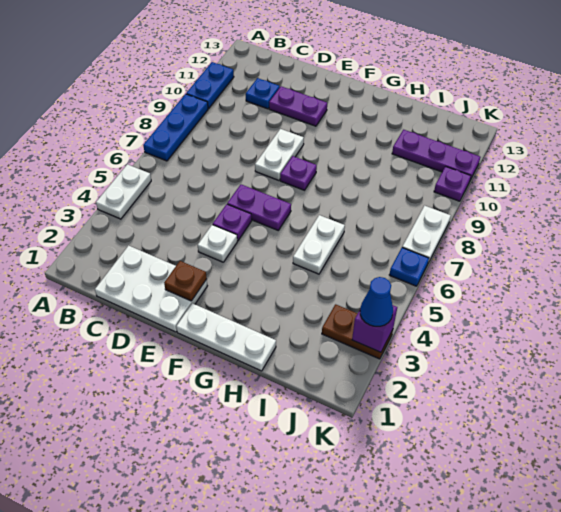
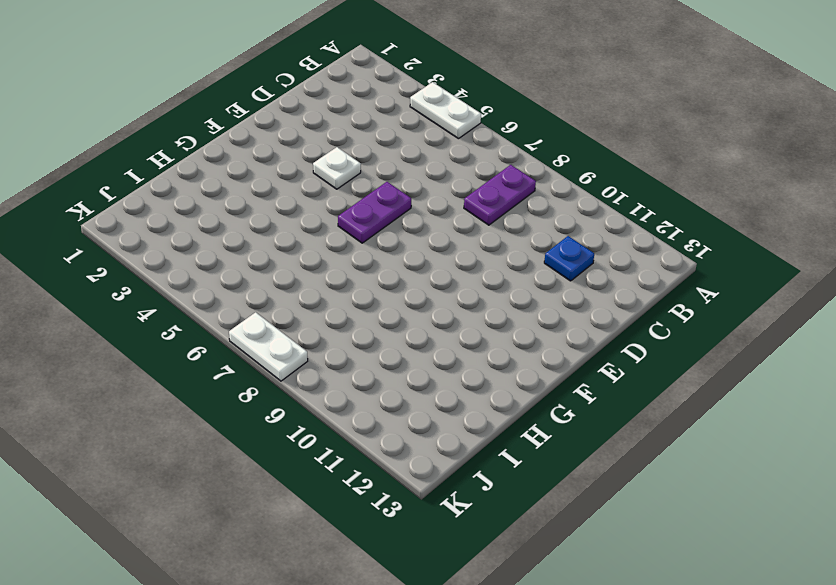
purple plate B8:C8 level 1 -> purple plate D11:E11 level 1
none -> blue plate A7:A9 level 1
none -> blue plate A10:A11 level 1
none -> white plate C1:E2 level 1

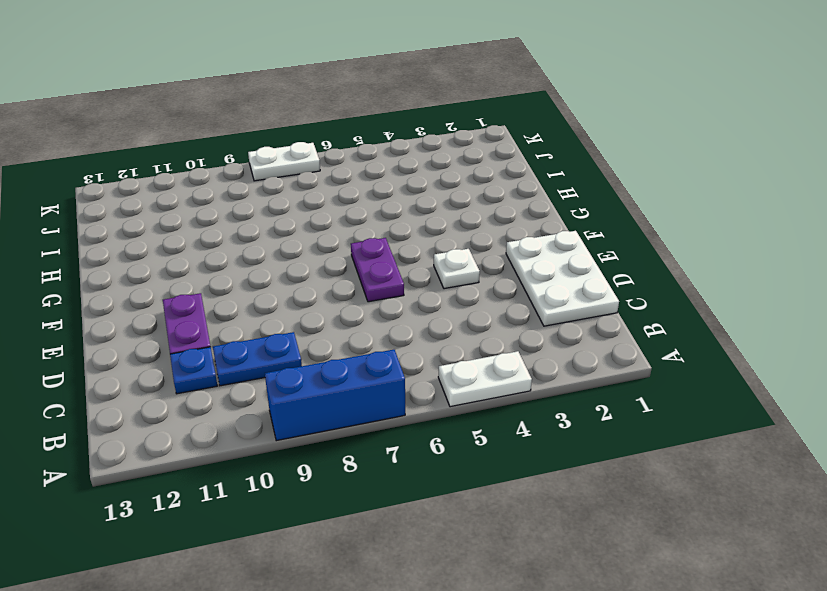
blue brick A7:A9 level 1 -> blue plate A7:A9 level 1
blue plate C9:C10 level 1 -> blue plate A10:A11 level 1
none -> purple plate E5 level 1
none -> white plate E8:E9 level 1
none -> white plate F1:H1 level 1

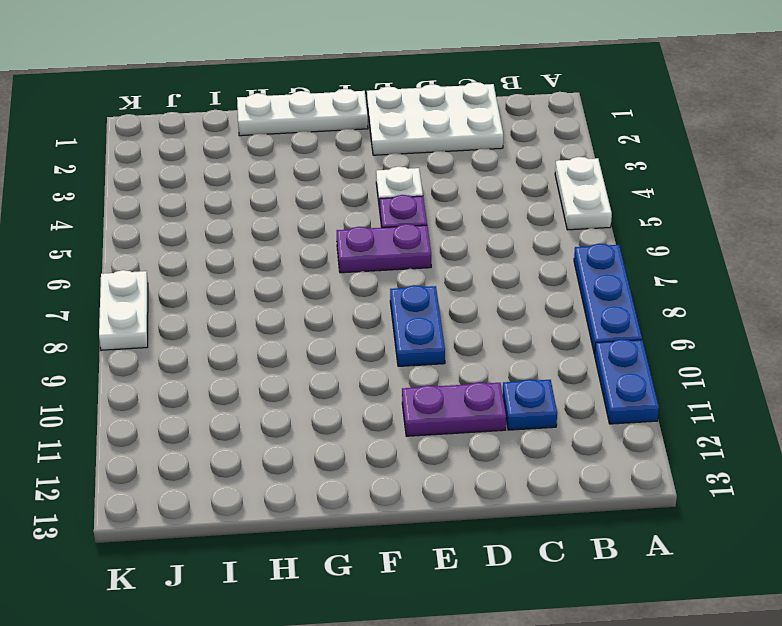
blue plate E8:E9 level 1 -> white plate E8:E9 level 1
none -> purple plate F8 level 1
none -> white plate H5:H6 level 1
none -> purple plate I11:K11 level 1

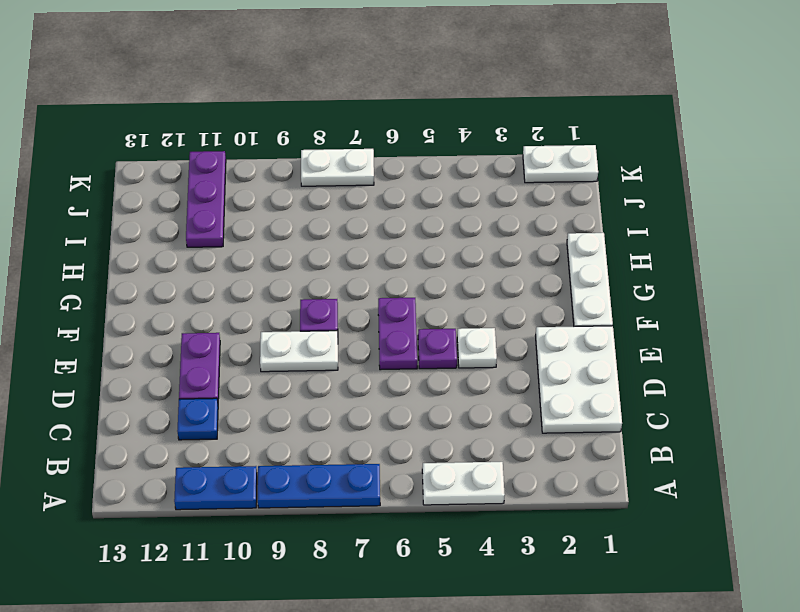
white plate K1:K2 level 1 -> white plate H5:H6 level 1
none -> brown plate J3:K3 level 1
none -> blue plate K6 level 1
none -> purple plate K10 level 1

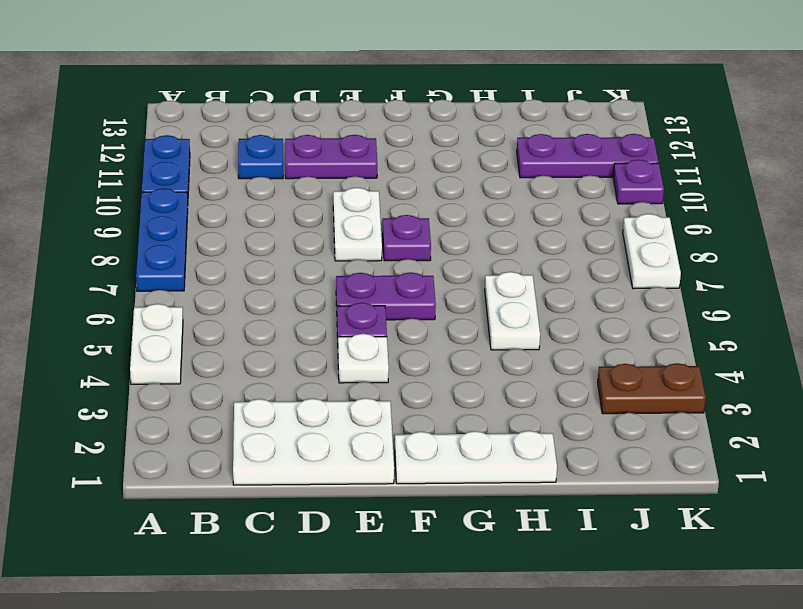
none -> blue plate K6 level 1
none -> brown plate E2 level 2
none -> purple brick K3 level 2

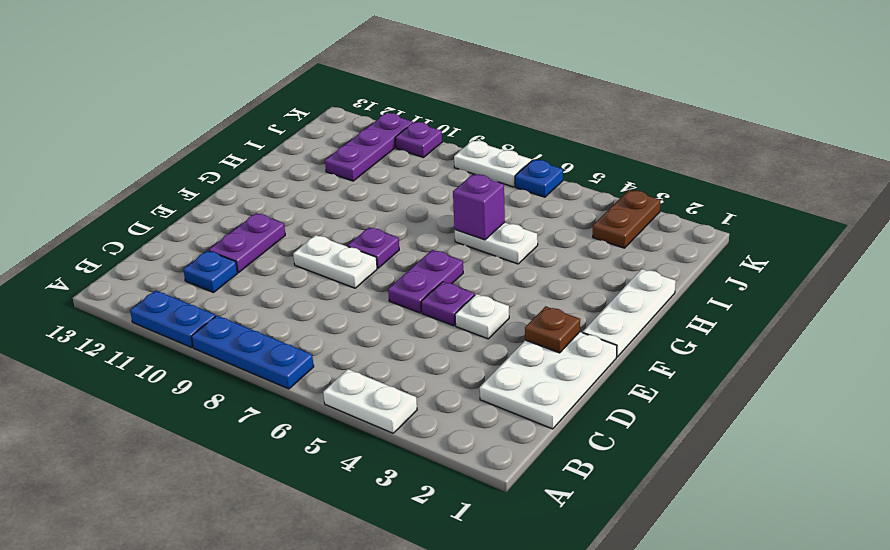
purple brick H6 level 2 -> purple brick K3 level 2
none -> blue cone K3 level 3

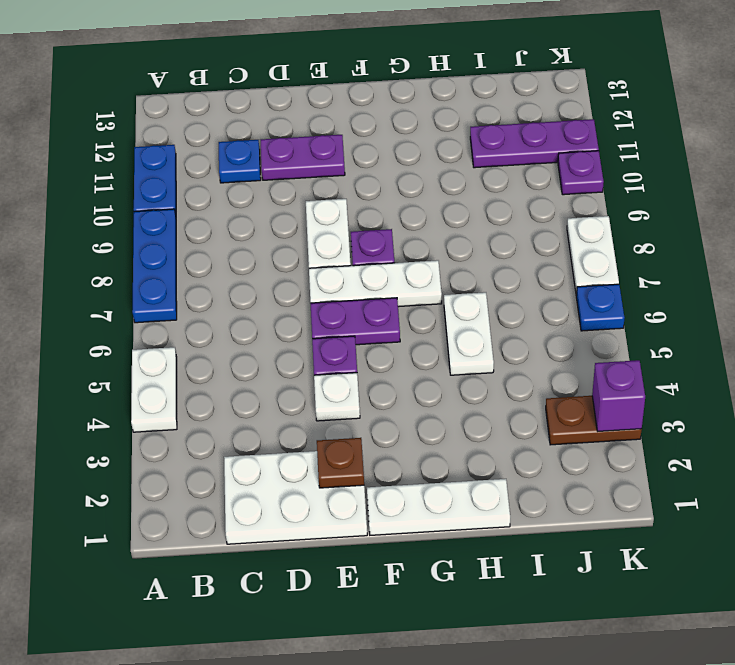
white plate E7:G7 level 1 -> none
none -> blue cone K3 level 3

